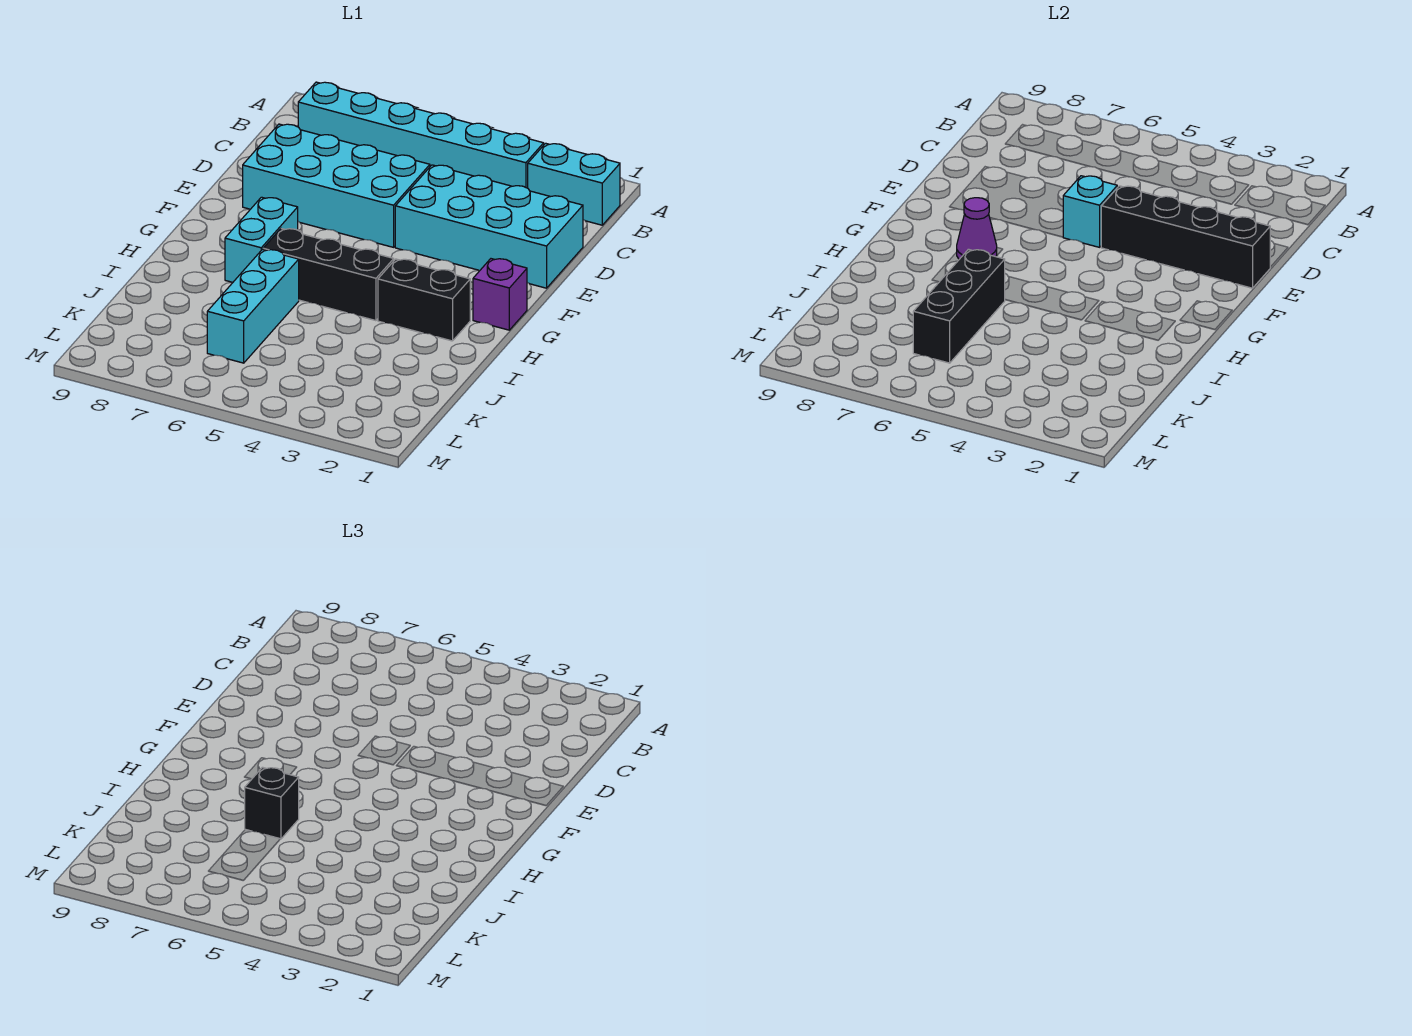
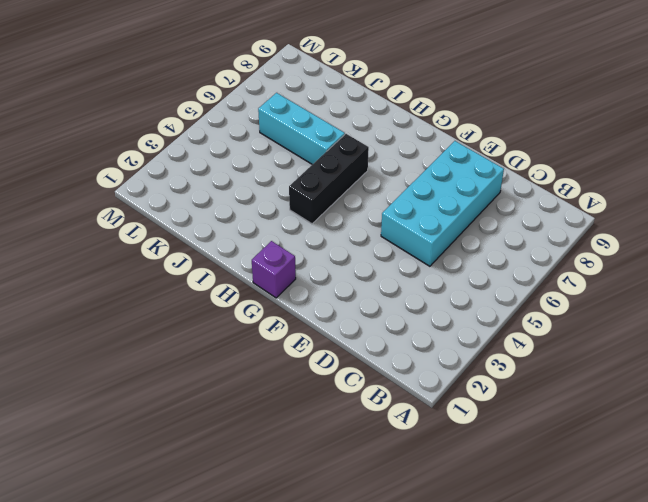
none -> cyan brick B1:B2 level 1
none -> cyan brick B3:B8 level 1
none -> cyan brick D1:E4 level 1

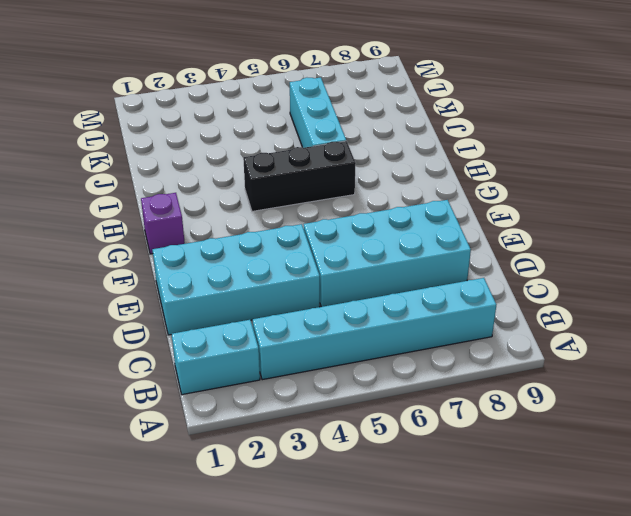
none -> cyan brick G7:H7 level 1
none -> black brick H2:H3 level 1
none -> black brick E1:E4 level 2

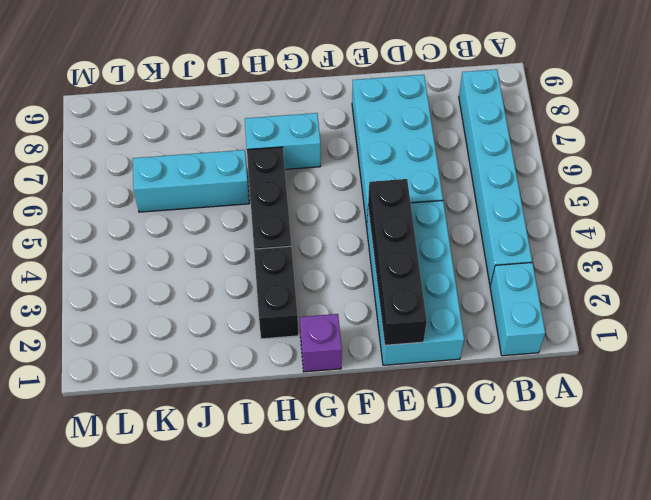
none -> cyan brick E5 level 2
none -> purple cone G7 level 2
none -> black brick I6:K6 level 2

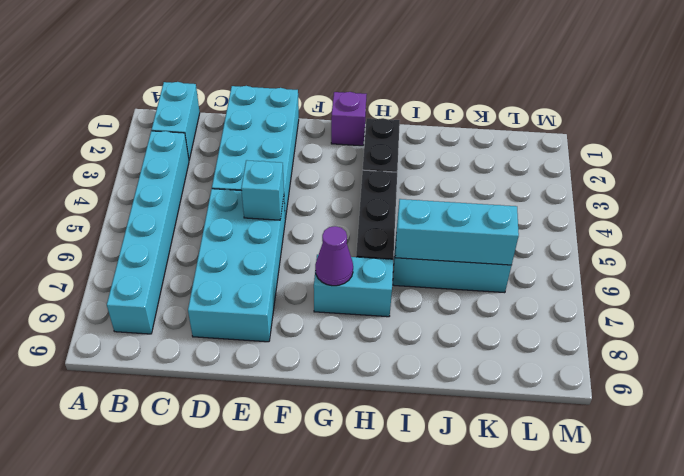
cyan brick I6:K6 level 2 -> black brick I6:K6 level 2
none -> black brick E1:E4 level 2
none -> black brick I6 level 3

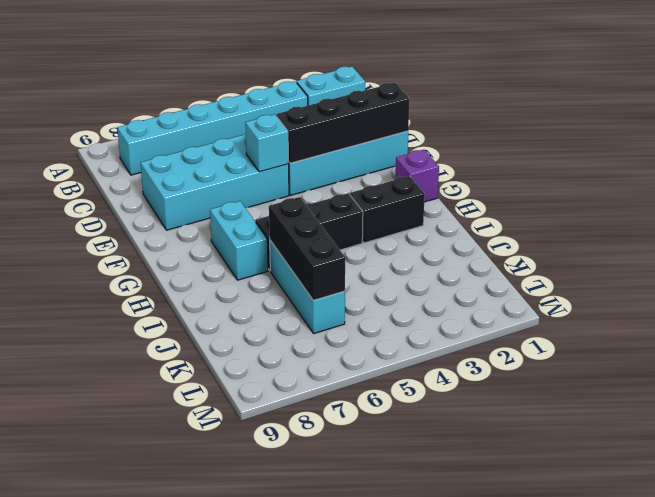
none -> purple cone G7 level 2
none -> black brick I6 level 3

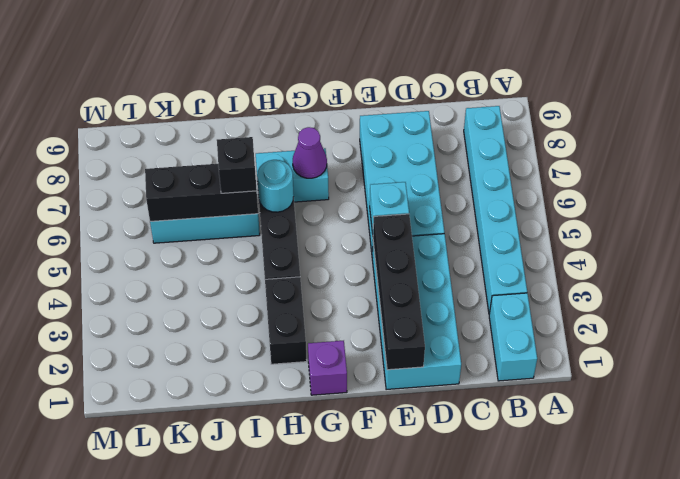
cyan round brick H6 level 2 -> none

